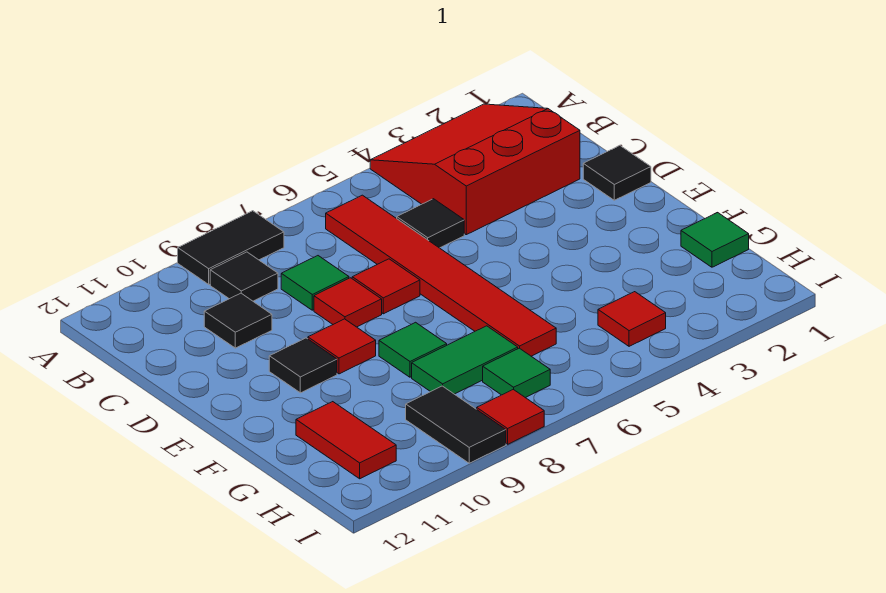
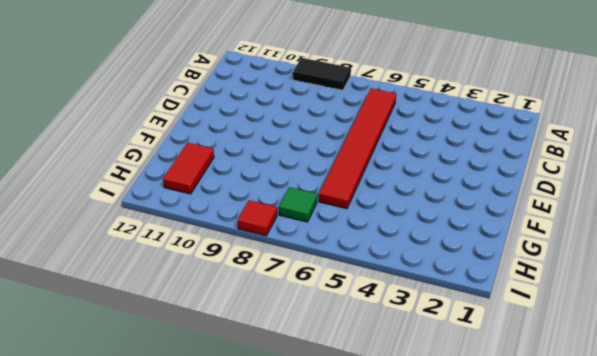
none -> red slope A2:C4 level 1 top C
none -> black tile B9 level 1
none -> black tile C5 level 1

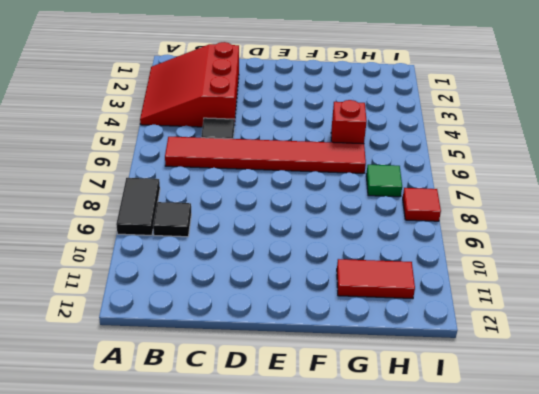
red brick G5 level 1 -> none
none -> green tile C8 level 1
none -> black tile C10 level 1
none -> black tile D1 level 1

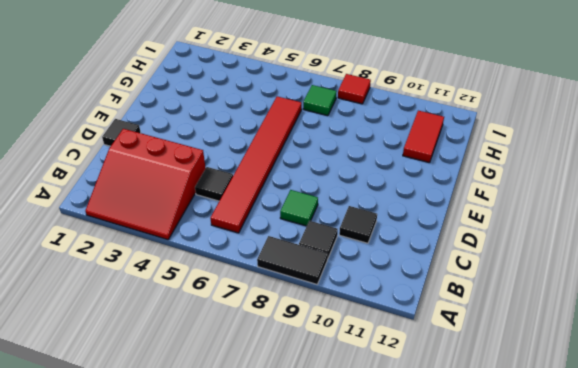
none -> red tile D7 level 1
none -> red tile D8 level 1
none -> red tile E9 level 1

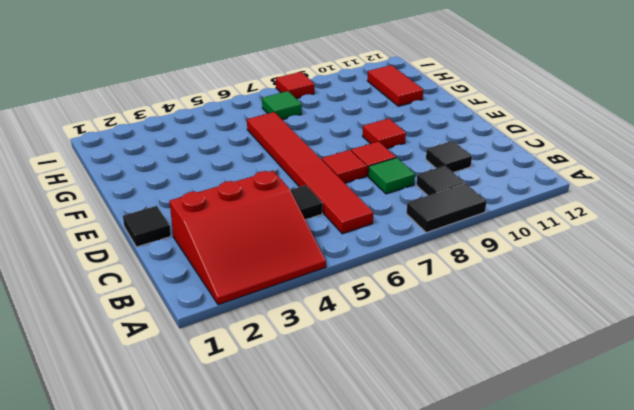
none -> black tile E10 level 1
none -> green tile F8 level 1
none -> green tile G1 level 1

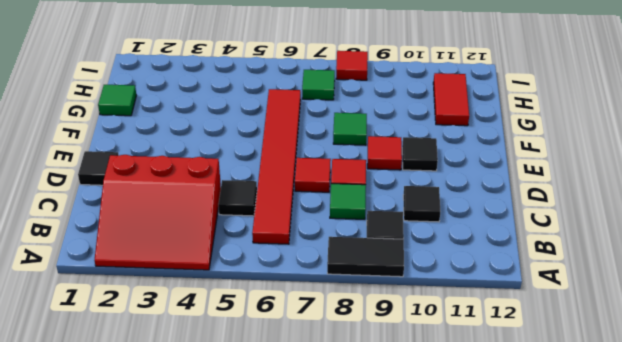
none -> green tile G7:G8 level 1
none -> red tile H4 level 1
none -> black tile H9:I9 level 1

